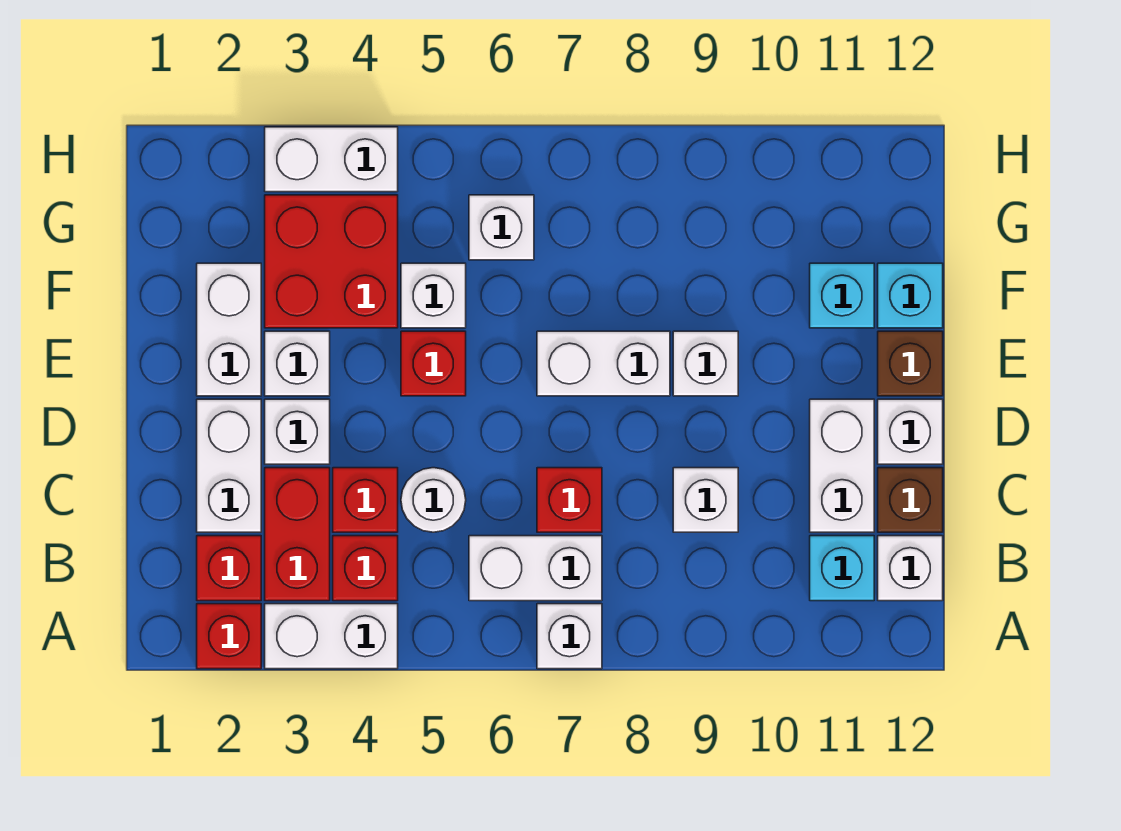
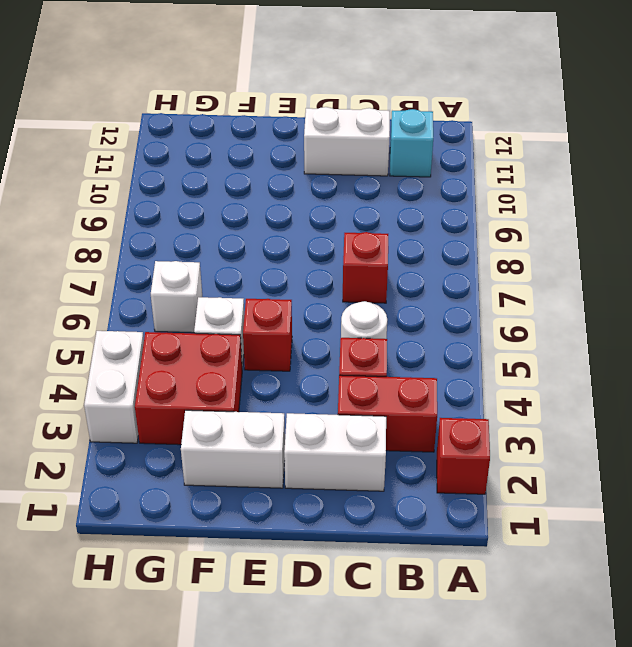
none -> white brick A3:A4 level 1
none -> white brick A7 level 1
none -> red brick B2 level 1
none -> red brick B4 level 1

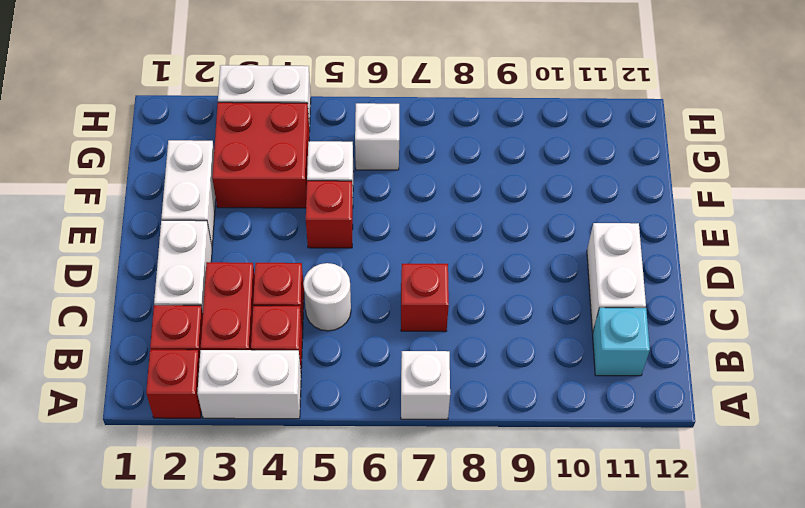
none -> white brick B6:B7 level 1
none -> white brick B12 level 1
none -> white brick C9 level 1
none -> brown brick C12 level 1

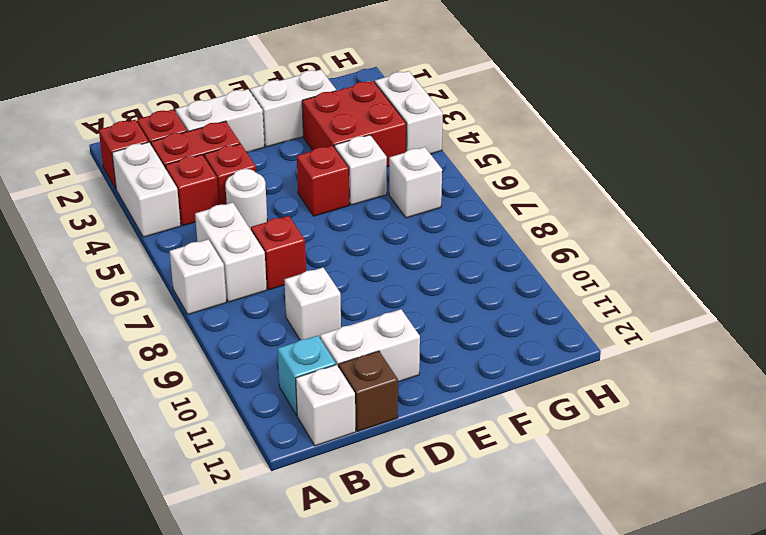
none -> white brick D3 level 1
none -> white brick D12 level 1
none -> white brick E3 level 1
none -> white brick E7:E8 level 1

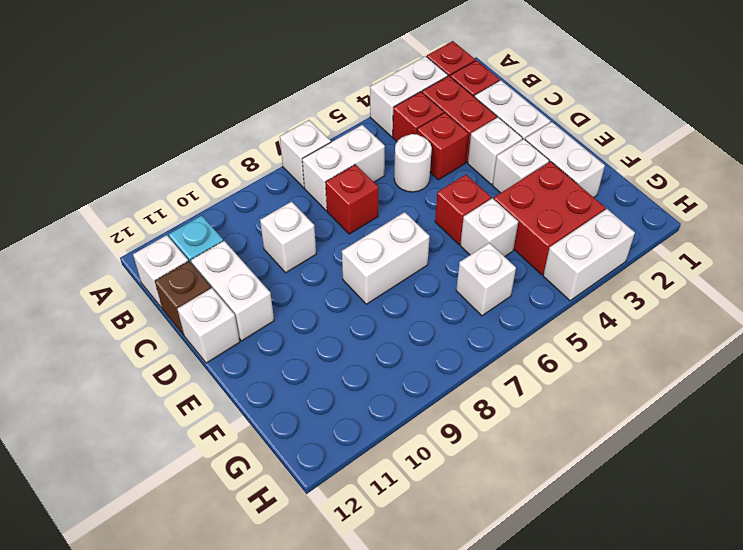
none -> white brick E9 level 1
none -> brown brick E12 level 1
none -> cyan brick F11 level 1
none -> cyan brick F12 level 1

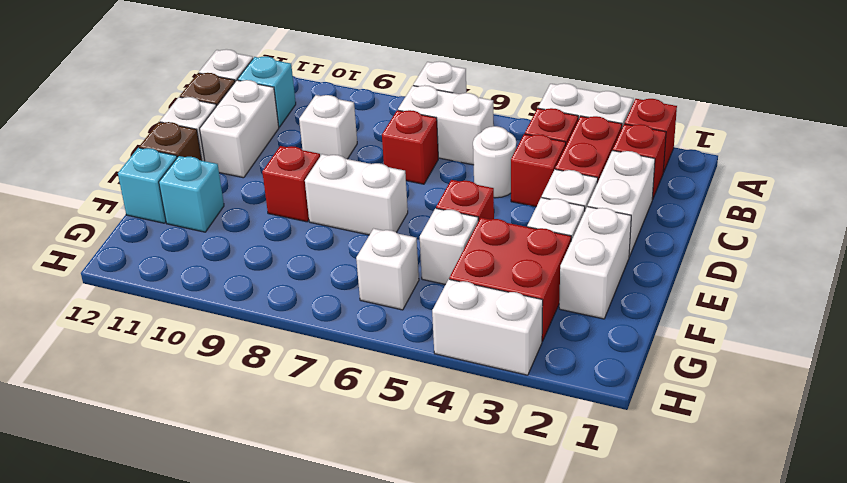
red brick E9 level 1 -> white brick E9 level 1

